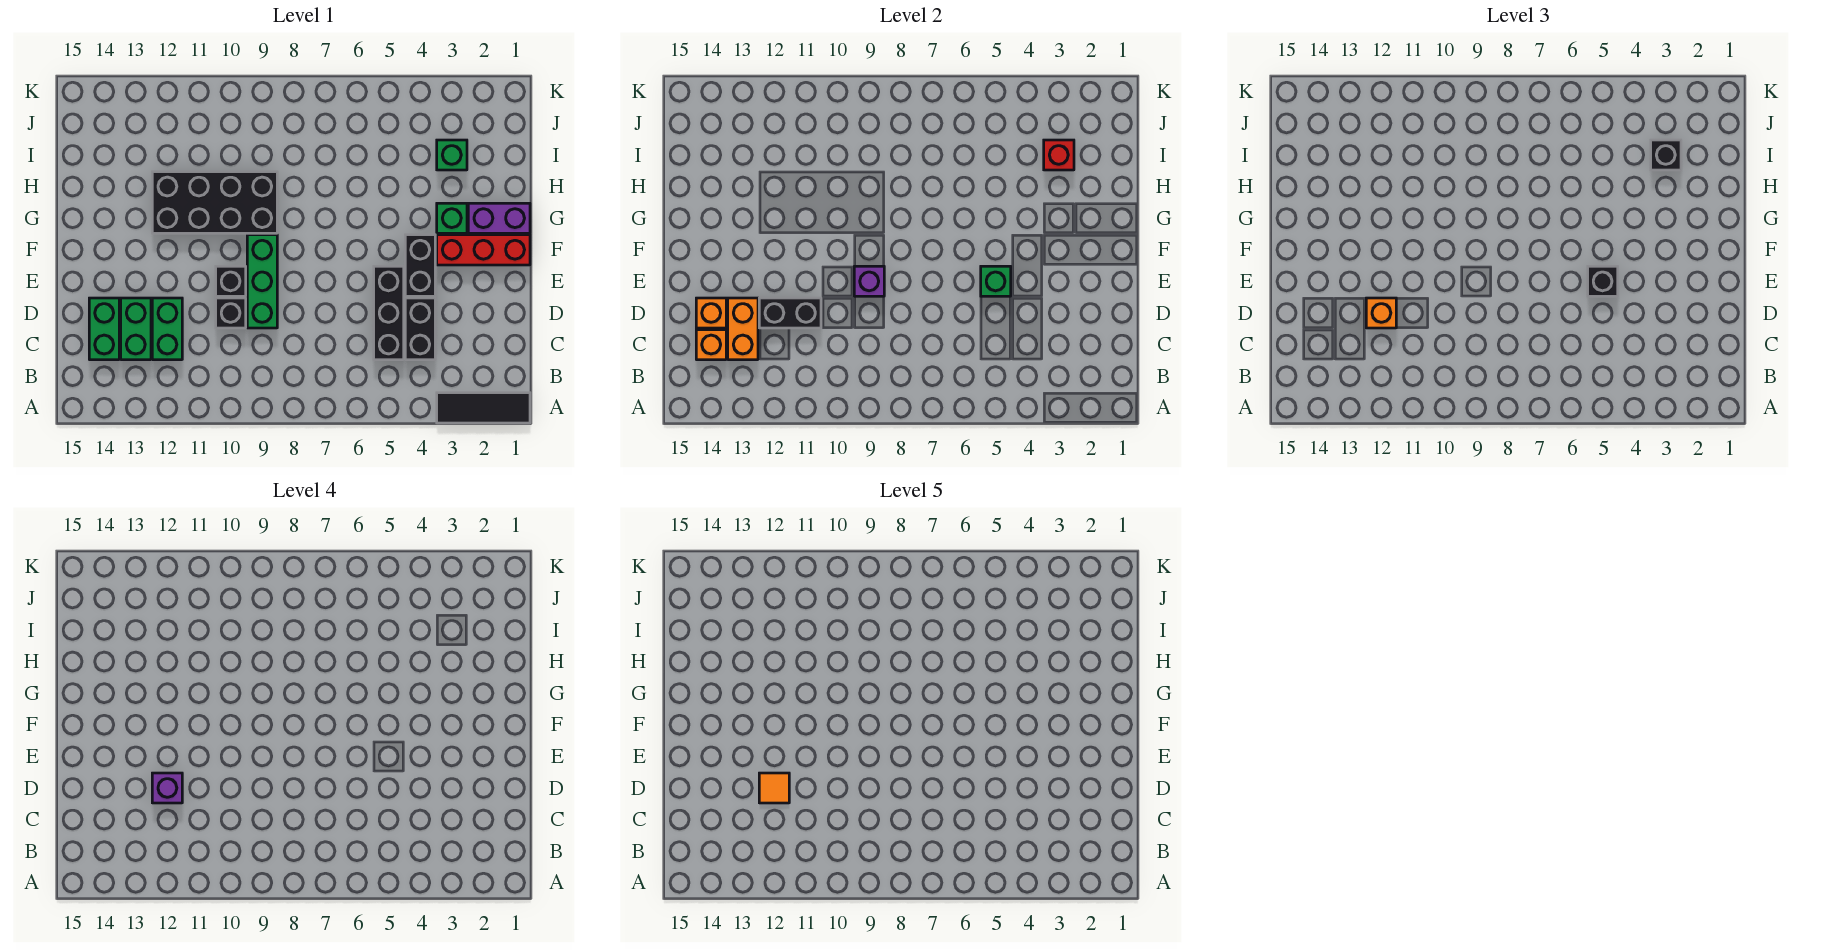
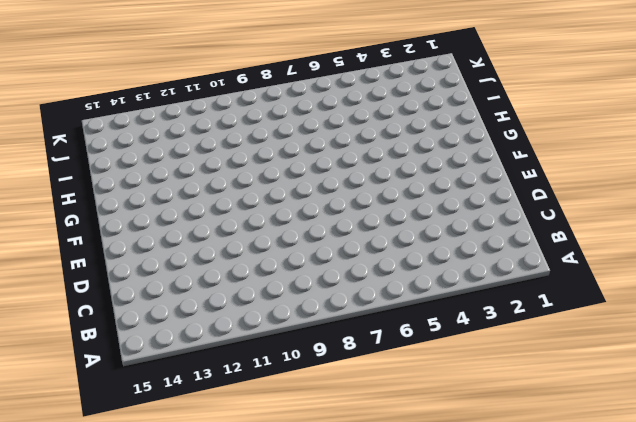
none -> black tile A1:A3 level 1
none -> black brick C4:D4 level 1
none -> black brick C5:E5 level 1

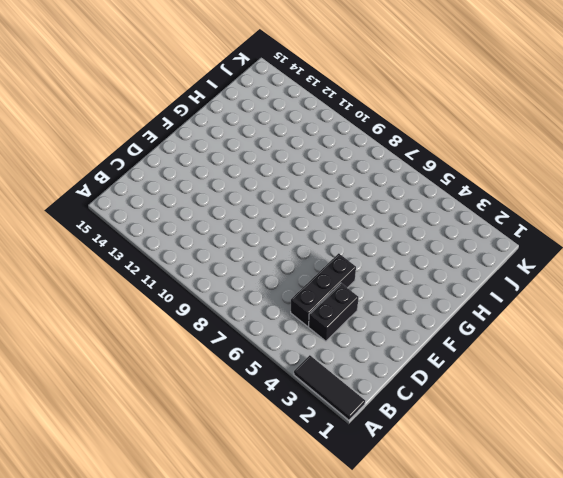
none -> green brick C12:D12 level 1
none -> green brick C13:D13 level 1
none -> green brick C14:D14 level 1

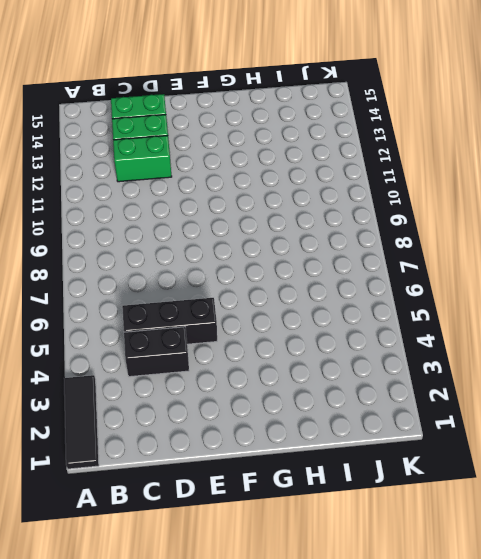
none -> green brick D9:F9 level 1
none -> black brick D10 level 1
none -> black brick E4:F4 level 1

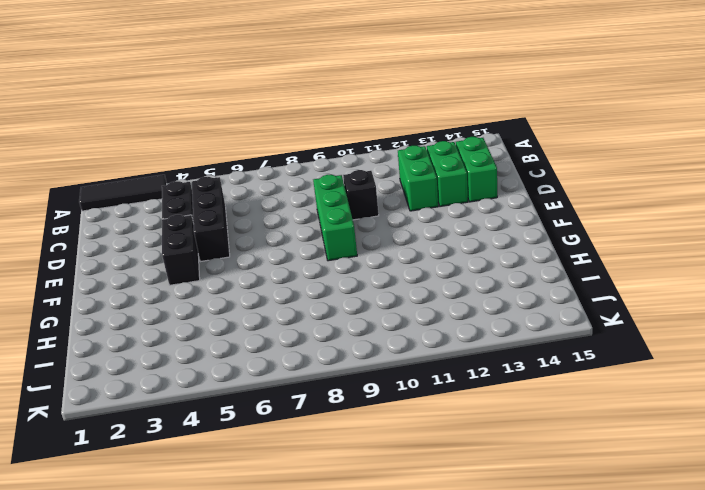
none -> black brick E10 level 1
none -> red brick F1:F3 level 1
none -> purple brick G1:G2 level 1

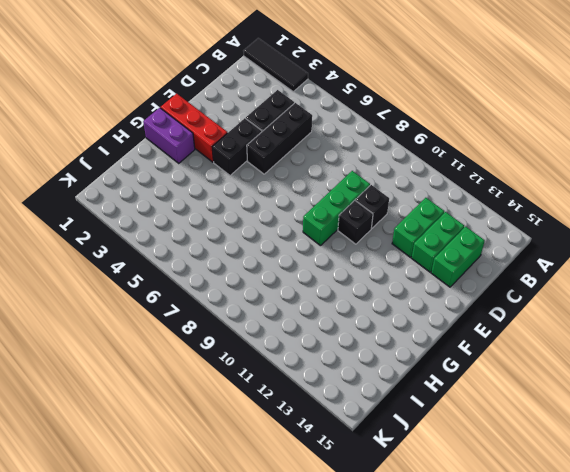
none -> green brick G3 level 1
none -> black brick G9:H12 level 1
none -> green brick I3 level 1

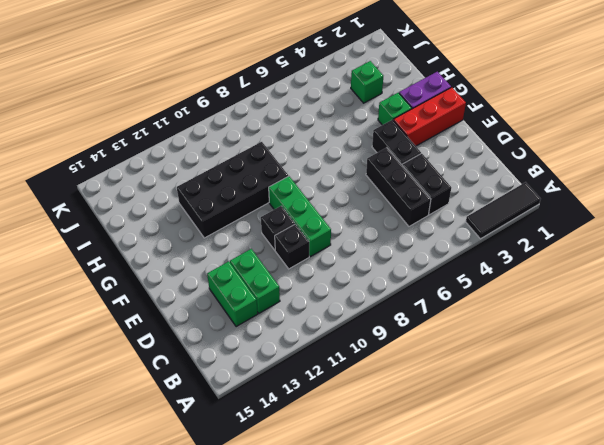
none -> green brick C14:D14 level 1
none -> orange brick C13:D13 level 2
none -> orange brick C14 level 2

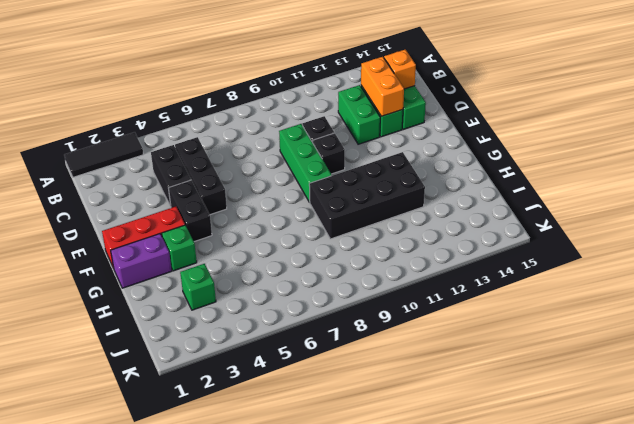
none -> black brick D11:D12 level 2
none -> orange brick D14 level 2
none -> green brick E5 level 2

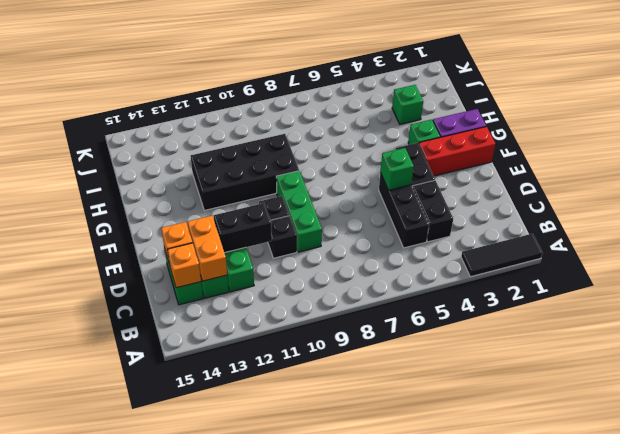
none -> purple brick E9 level 2
none -> red brick I3 level 2
none -> orange brick D12 level 3

